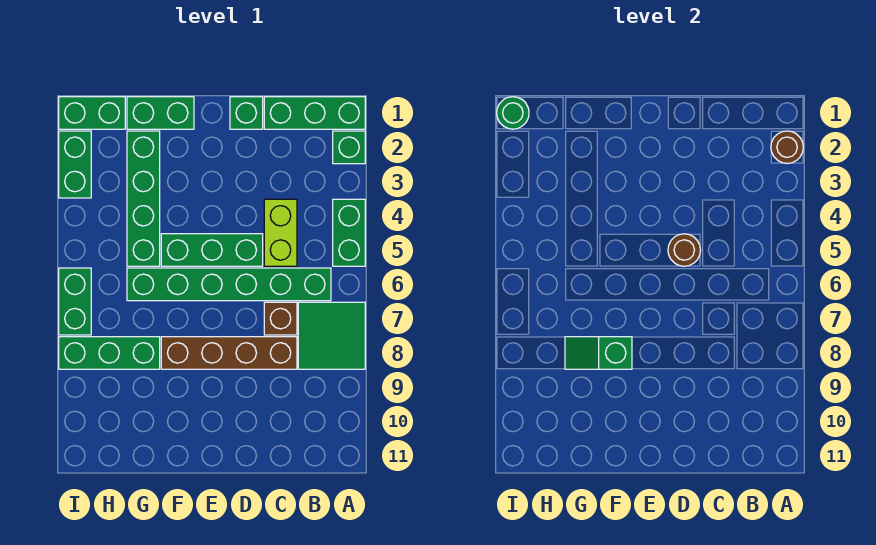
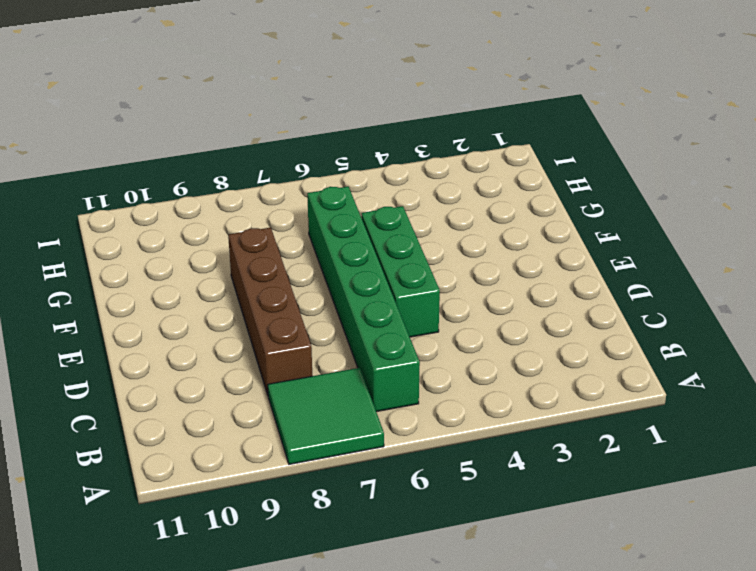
none -> green brick A1:C1 level 1
none -> green brick A2 level 1
none -> green brick A4:A5 level 1

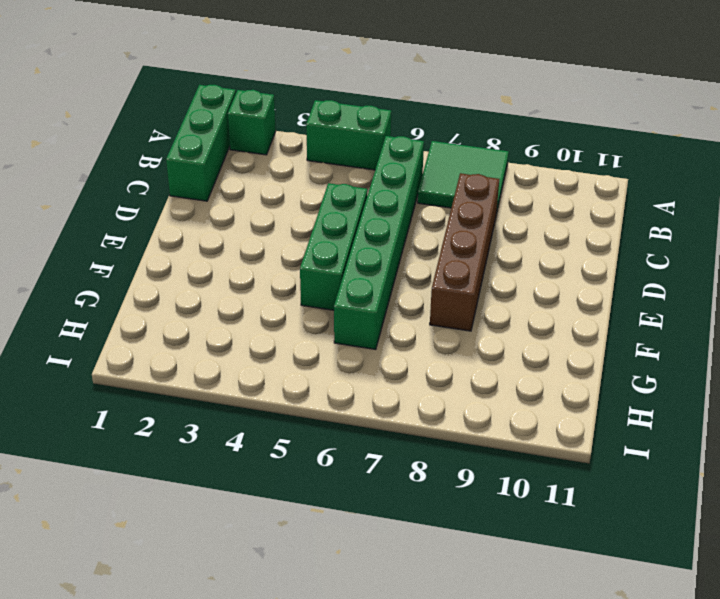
none -> lime brick C4:C5 level 1
none -> brown brick C7 level 1
none -> green brick D1 level 1

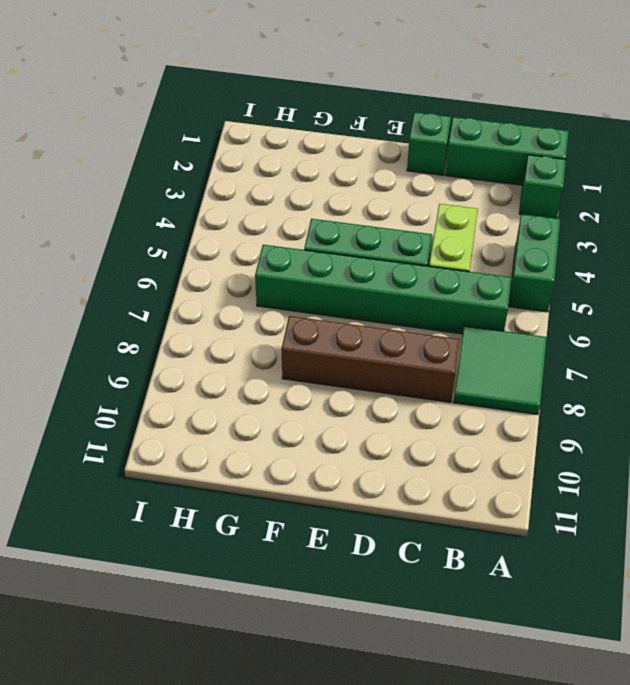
none -> brown brick C7 level 1
none -> green brick F1:G1 level 1
none -> green brick G2:G5 level 1

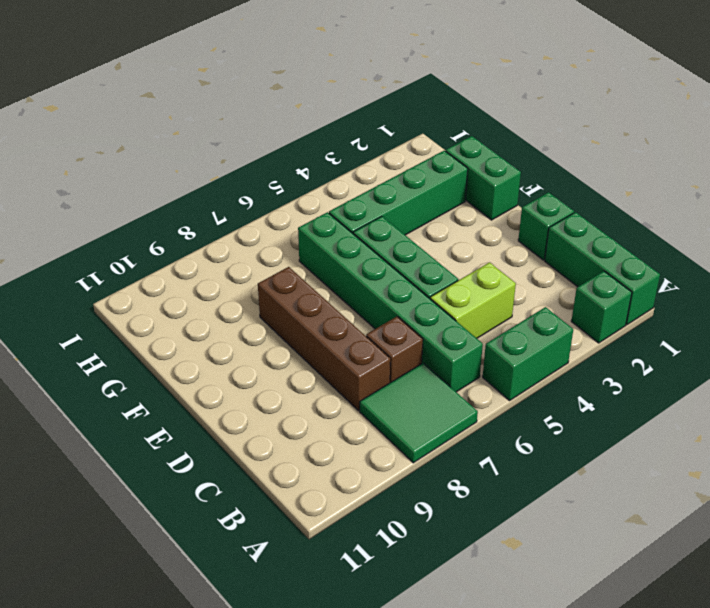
none -> green brick G8:I8 level 1
none -> green brick H1:I1 level 1
none -> green brick I2:I3 level 1

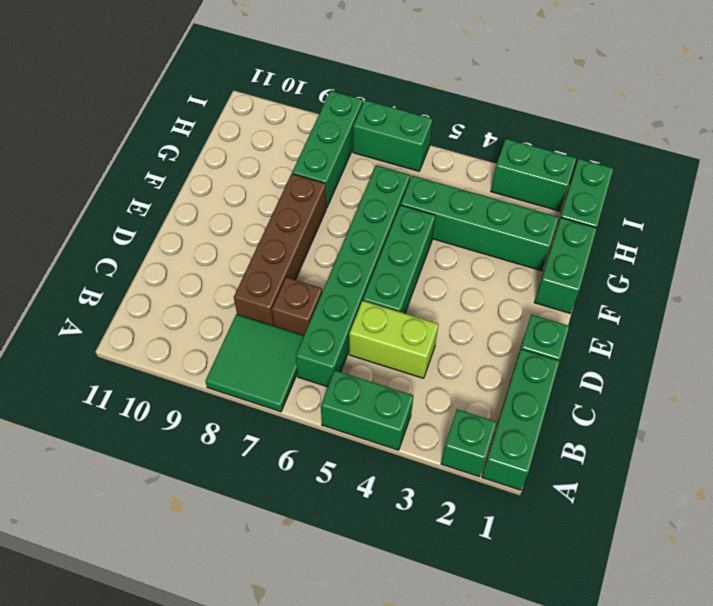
none -> brown round brick A2 level 2
none -> brown round brick D5 level 2
none -> green slope F8:G8 level 2 top F

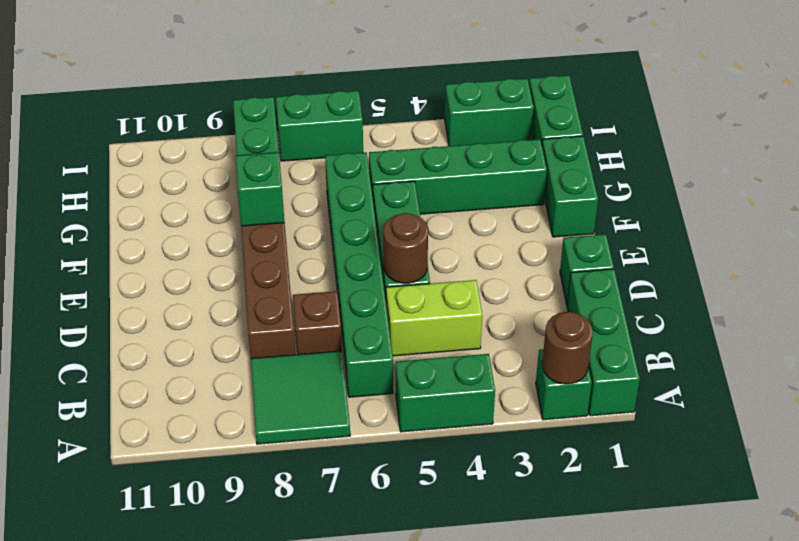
none -> green round brick I1 level 2

